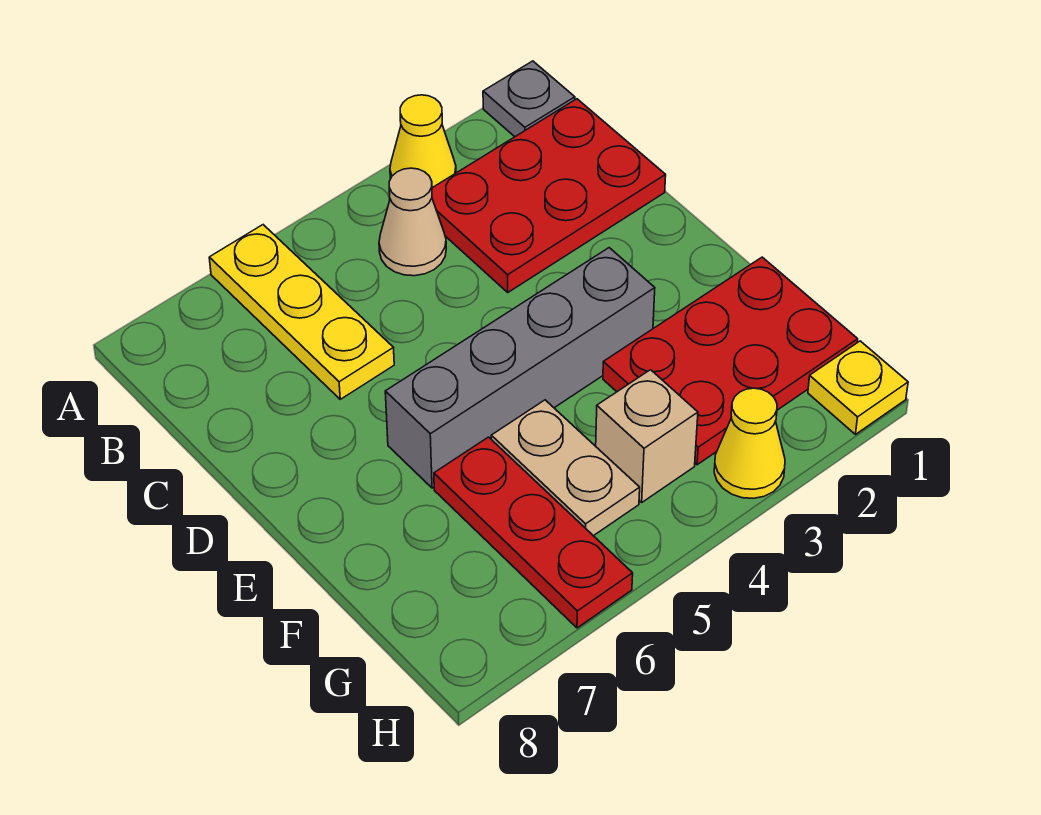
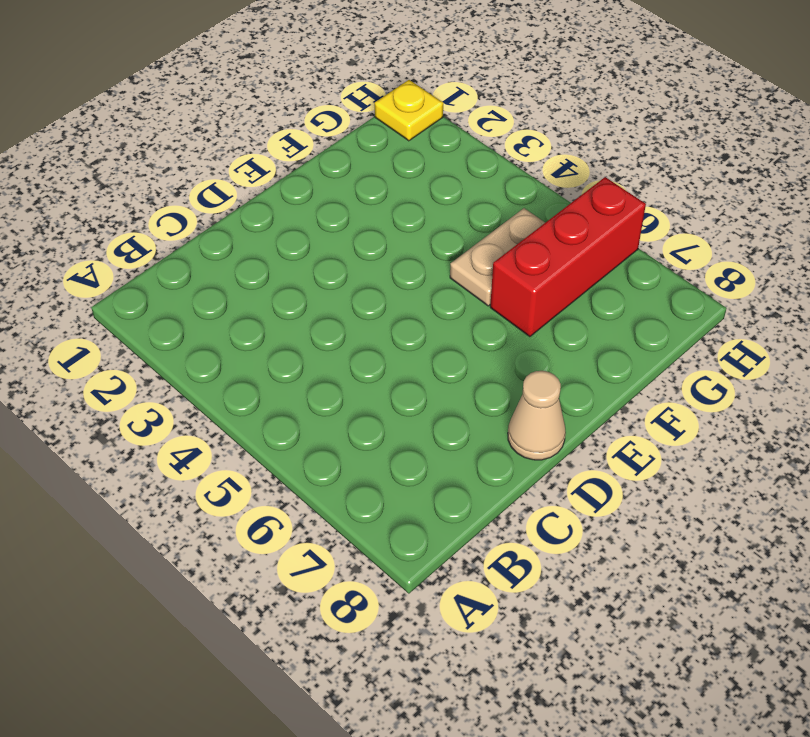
tan cone D8 level 1 -> tan cone B4 level 1
red brick F6:H6 level 1 -> red plate F6:H6 level 1
none -> grey plate A1 level 1
none -> yellow cone A3 level 1
none -> yellow plate A6:C6 level 1

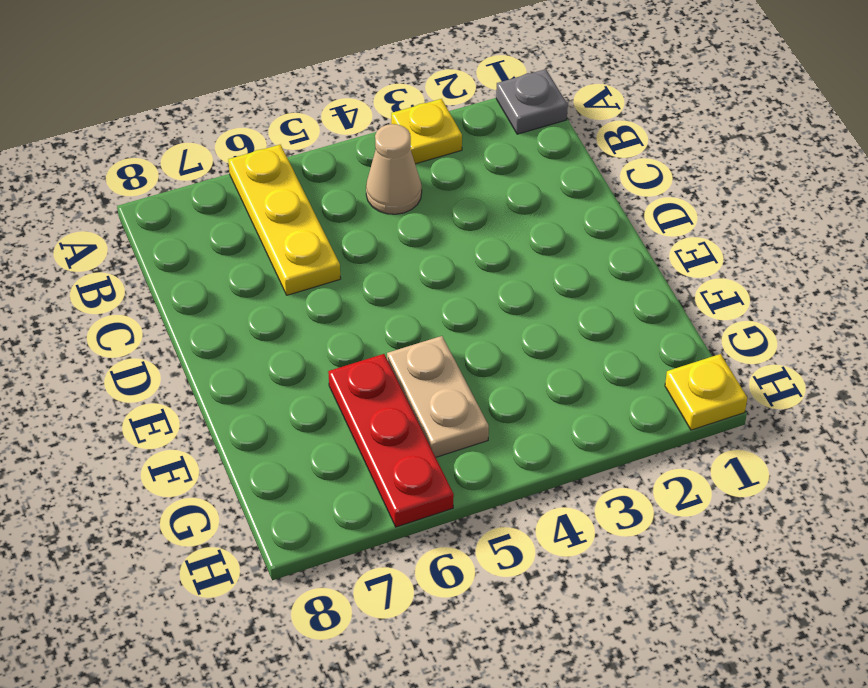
yellow plate A3 level 1 -> yellow cone A3 level 1
none -> red plate B1:C3 level 1
none -> grey brick E3:E6 level 1
none -> red plate F1:G3 level 1

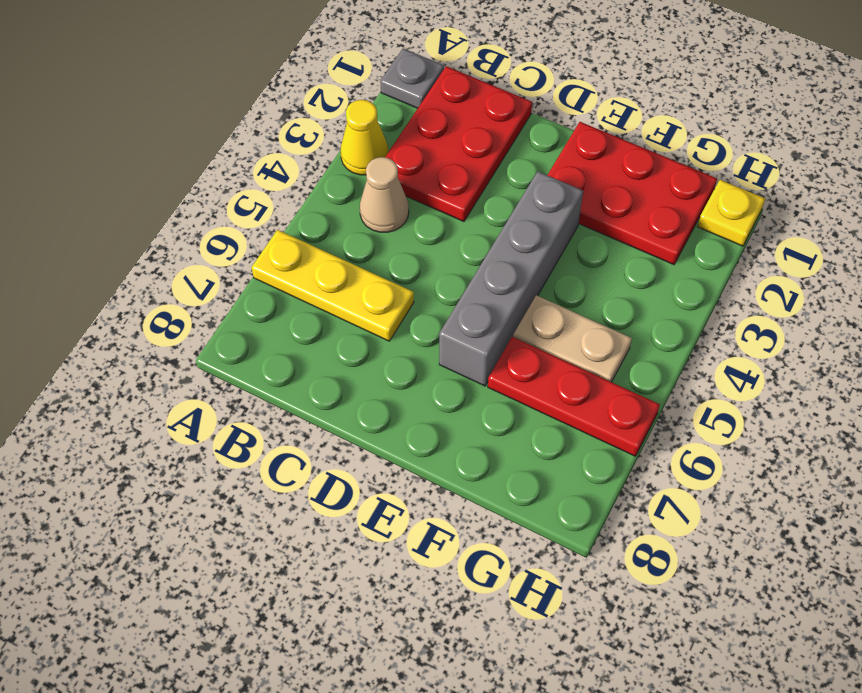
red plate E1:G2 level 1 -> red plate F1:G3 level 1
none -> tan brick G4 level 1
none -> yellow cone H3 level 1

